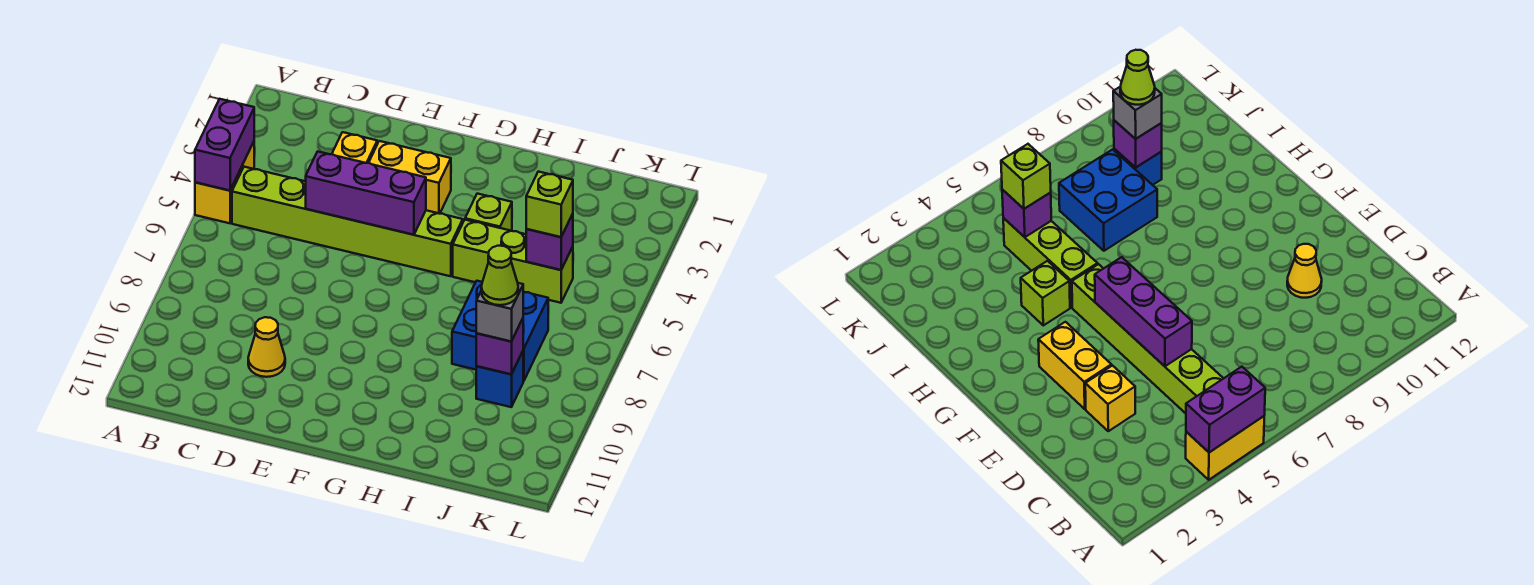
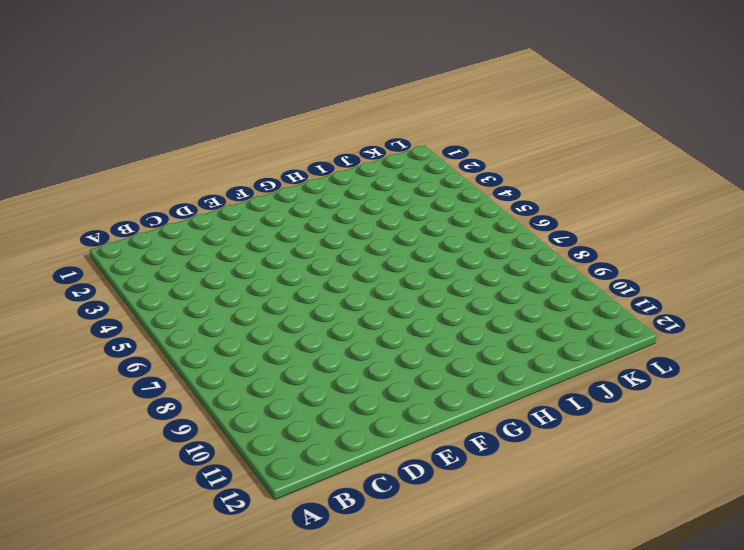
none -> yellow brick A4:A5 level 1
none -> lime brick B5:G5 level 1
none -> yellow brick D3 level 1

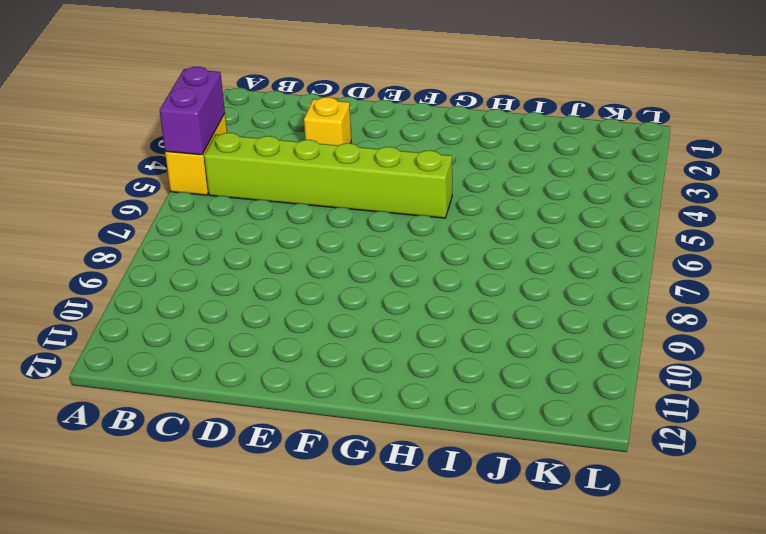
none -> yellow cone D10 level 1
none -> yellow brick E3:F3 level 1
none -> lime brick H4 level 1

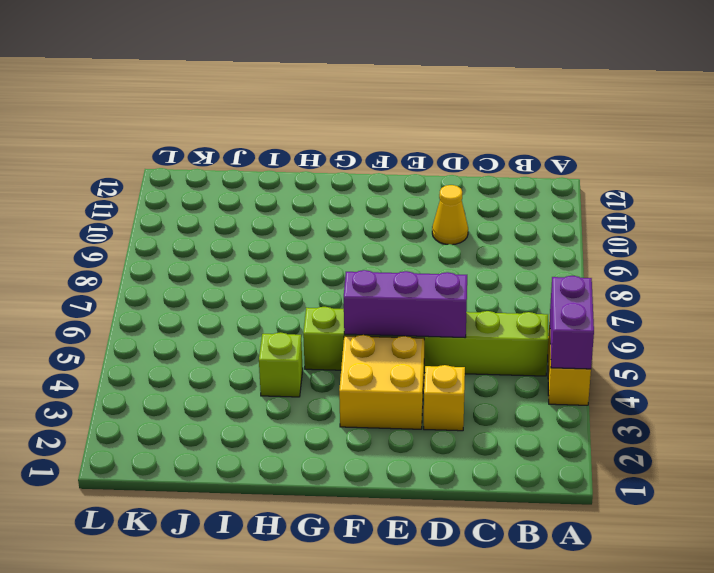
yellow brick E3:F4 level 1 -> yellow brick E3:F3 level 1
none -> lime brick H5:J5 level 1
none -> blue brick I7:J8 level 1
none -> blue brick J9 level 1

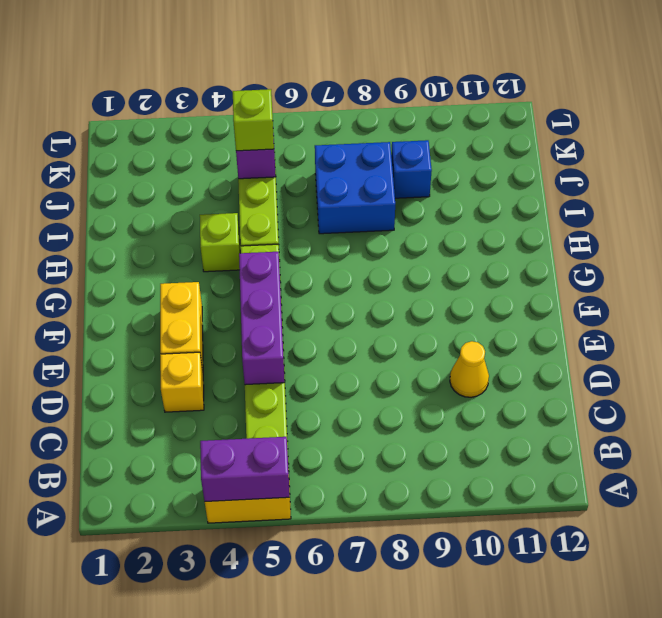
none -> purple brick J9 level 2
none -> grey brick J9 level 3
none -> lime cone J9 level 4

